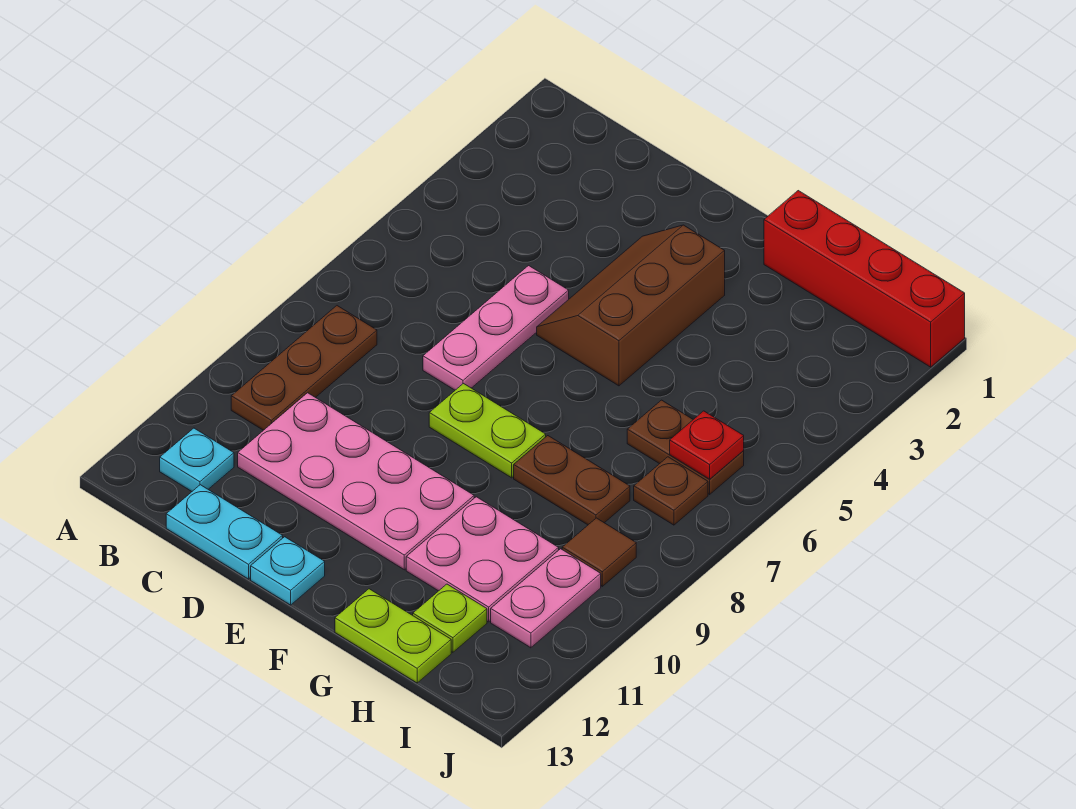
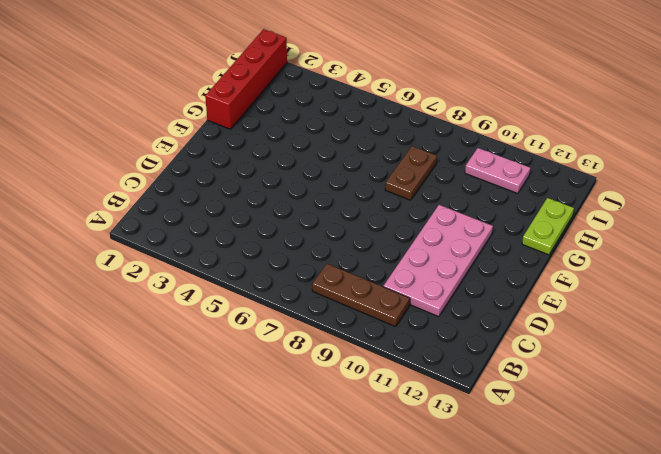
none -> cyan plate B12 level 1
none -> cyan plate C13:D13 level 1
none -> pink plate D5:D7 level 1

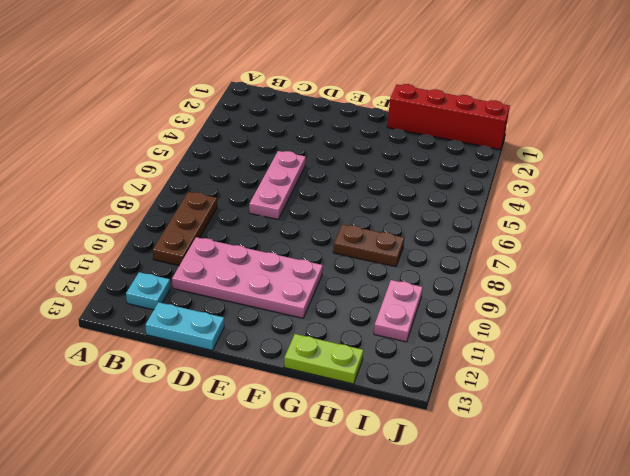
none -> brown slope E3:F5 level 1 top F
none -> lime plate E8:F8 level 1
none -> cyan plate E13 level 1

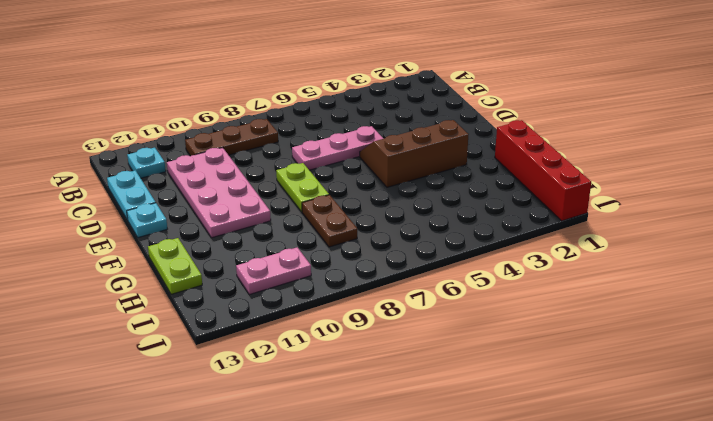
none -> pink plate G10:H11 level 1
none -> brown plate H6:I6 level 1
none -> lime plate H12 level 1

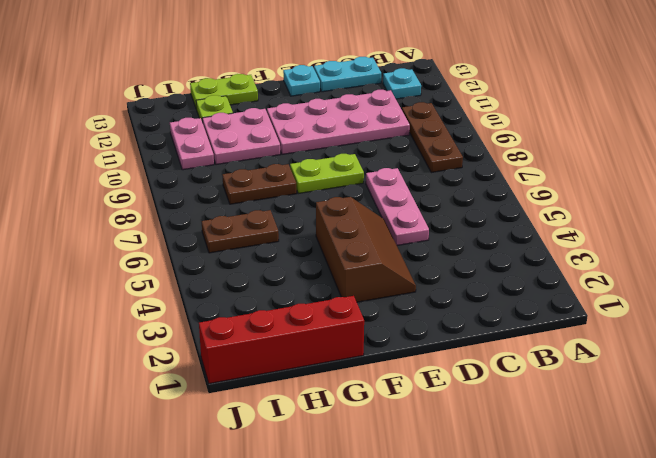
none -> brown plate I7 level 1
none -> brown tile I9 level 1
none -> red plate I6 level 2

